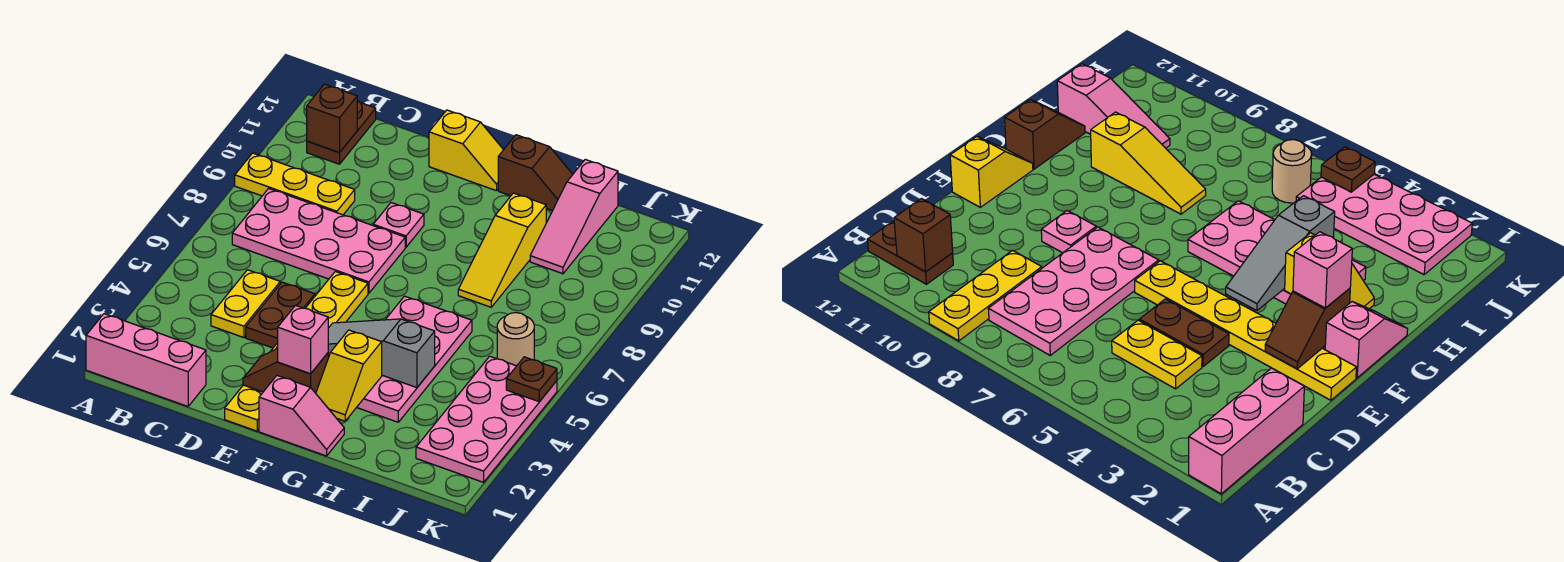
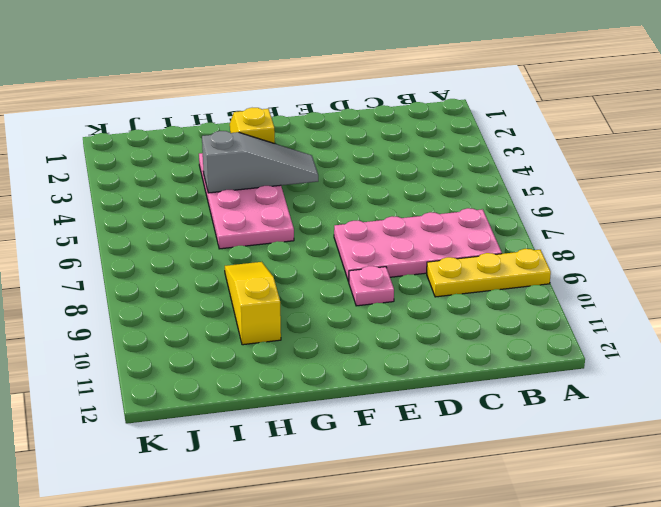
none -> pink brick A1:C1 level 1
none -> brown plate B11:B12 level 1
none -> yellow plate C4:C5 level 1

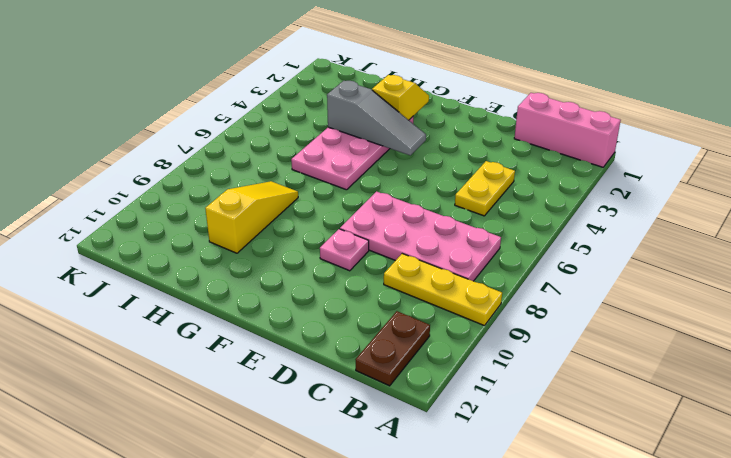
none -> brown plate D4:D5 level 1
none -> yellow plate E1:E6 level 1
none -> yellow slope E12:F12 level 1 top E

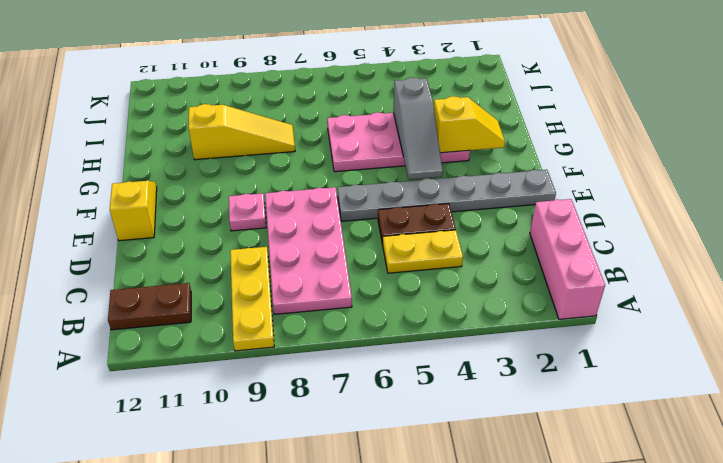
grey plate E1:E6 level 1 -> yellow plate E1:E6 level 1
none -> pink slope F1:G1 level 1 top F
none -> brown slope G12:H12 level 1 top G
none -> pink slope I10:I12 level 1 top 12

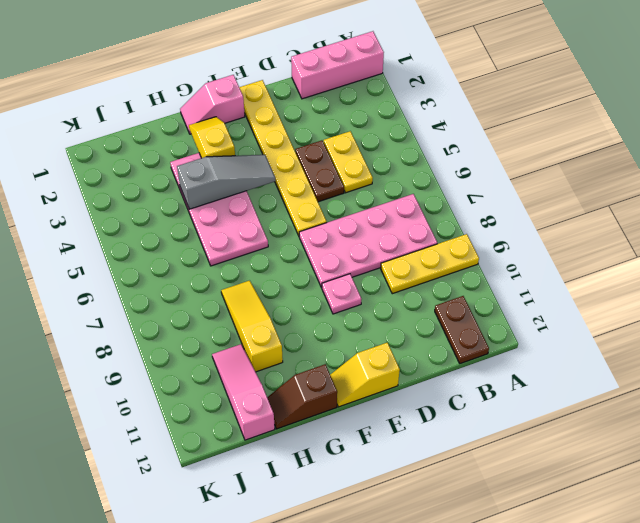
none -> pink plate J2:K5 level 1
none -> tan round brick J6 level 1
none -> brown brick B11 level 2

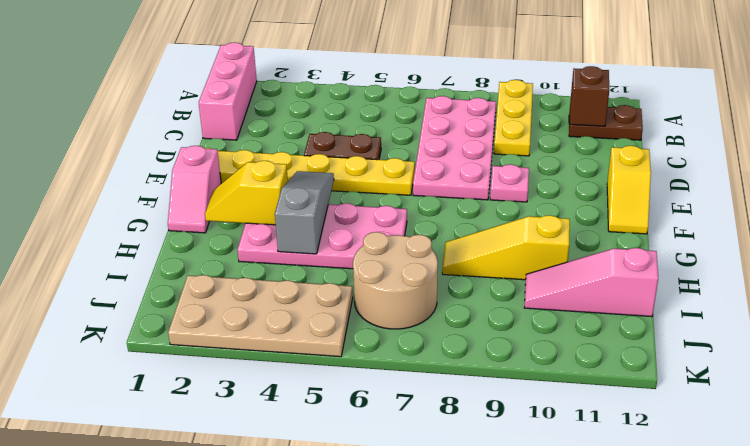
tan round brick I6:J7 level 1 -> tan round brick J6 level 1
tan plate J2:K5 level 1 -> pink plate J2:K5 level 1
none -> yellow plate C4:C5 level 1
none -> brown slope G12:H12 level 1 top G
none -> brown slope E2:F2 level 2 top F

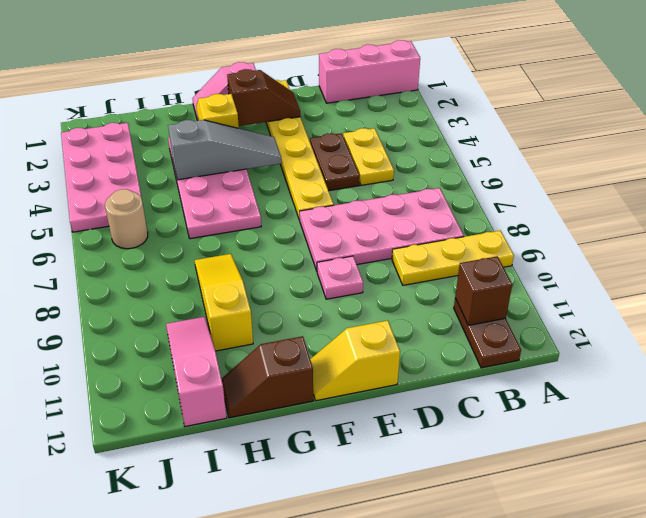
none -> brown plate K5 level 2
none -> pink brick F2 level 3

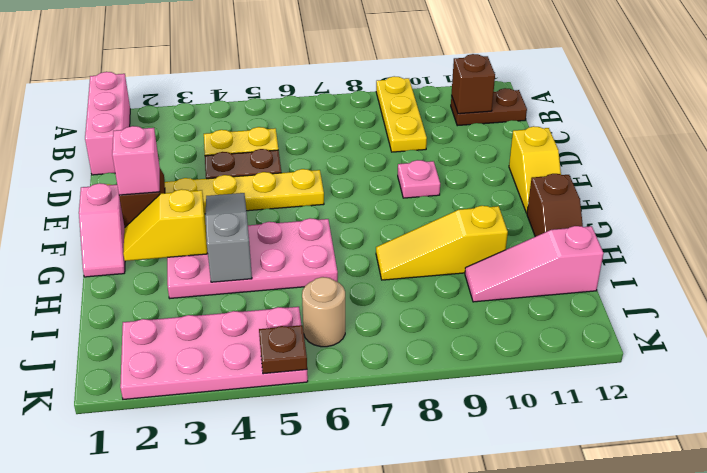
none -> pink plate B7:E8 level 1

